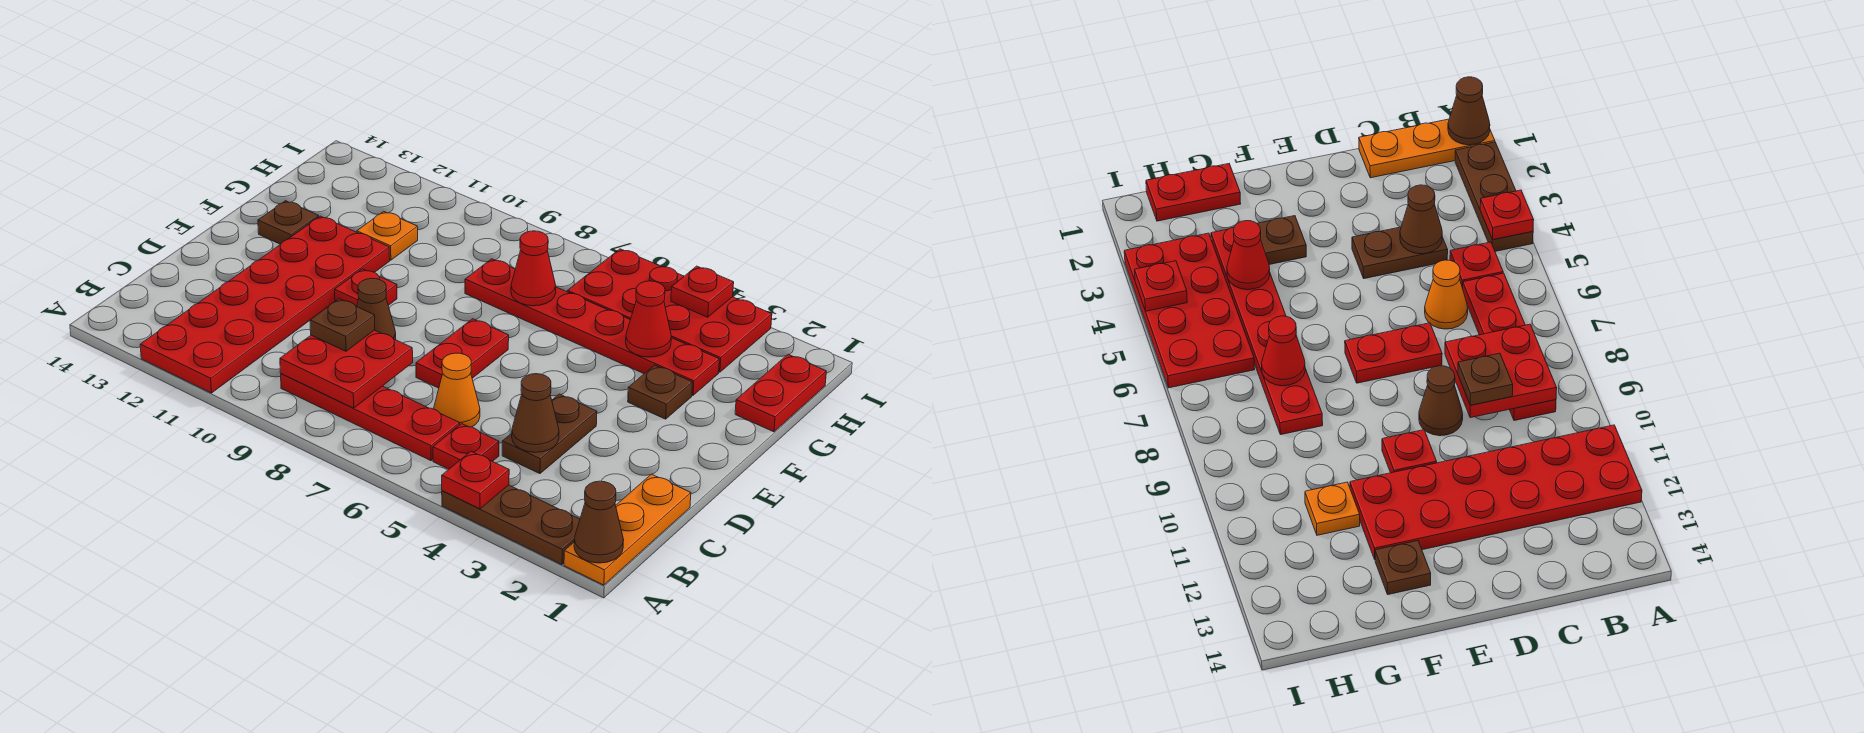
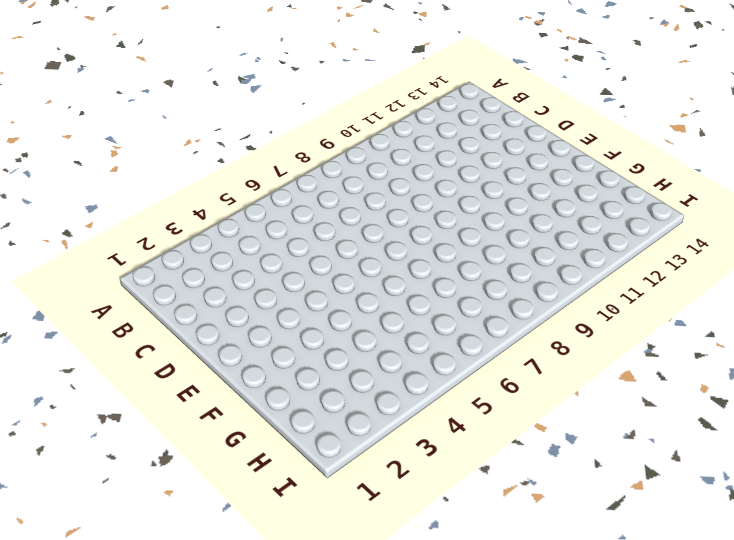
none -> orange plate A1:C1 level 1
none -> brown plate A2:A4 level 1
none -> red plate A11:F12 level 1

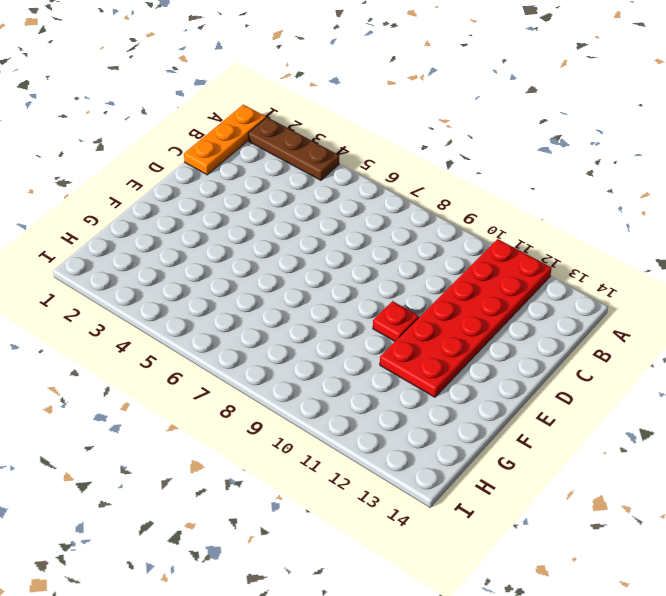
none -> red plate B5 level 1
none -> red plate B6:B9 level 1
none -> brown plate C4:D4 level 1

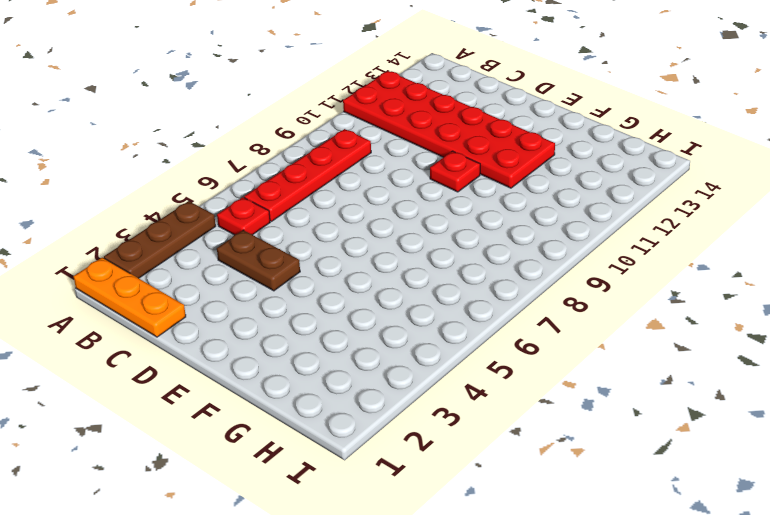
none -> orange cone C6 level 1
none -> red plate D7:E7 level 1
none -> brown cone D9 level 1

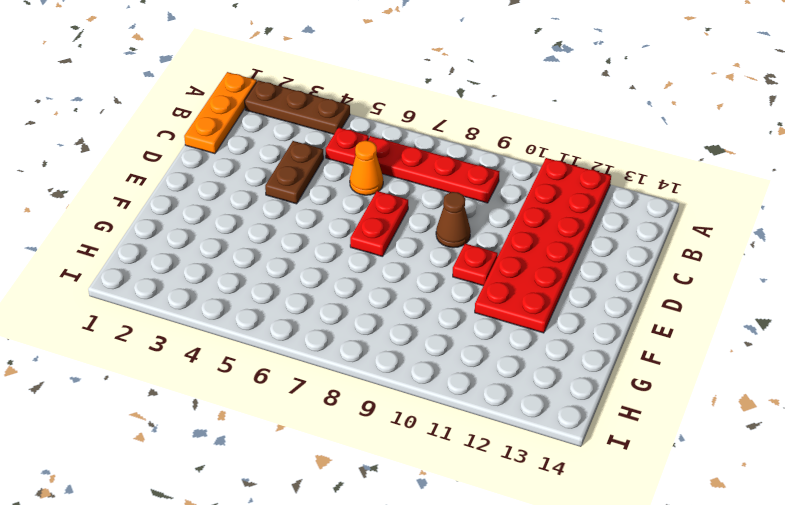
none -> brown plate F3 level 1
none -> brown plate F13 level 1
none -> red plate G1:H1 level 1

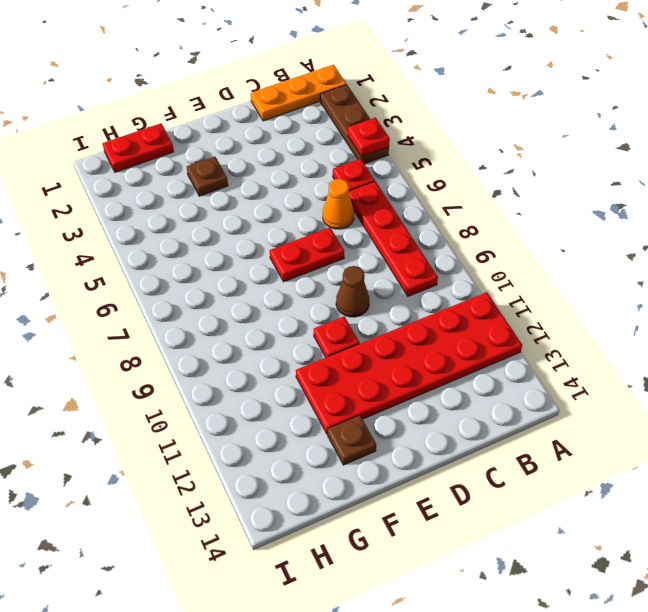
none -> brown plate C4:D4 level 1
none -> red plate G3:G8 level 1
none -> orange plate G11 level 1

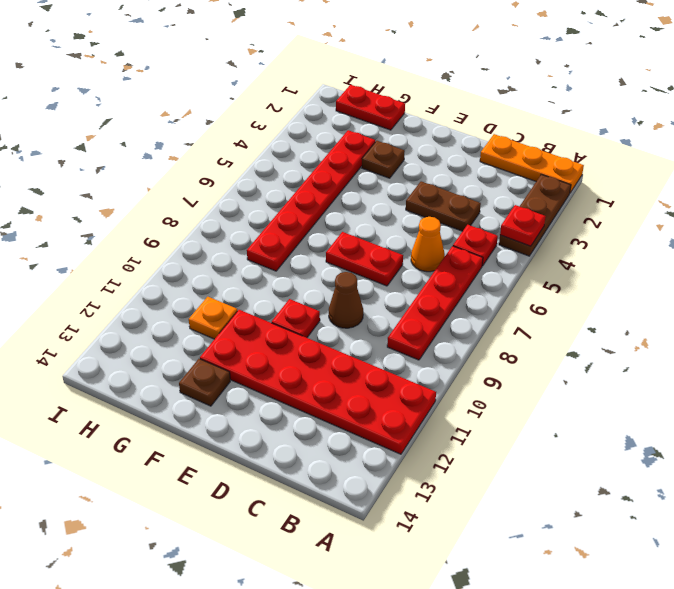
none -> red plate H3:I6 level 1
none -> brown cone A1 level 2
none -> red plate B8:C9 level 2

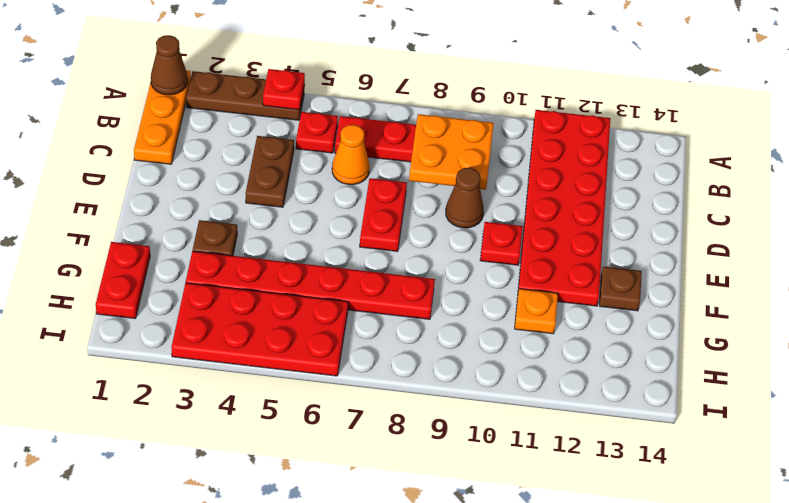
orange plate B8:C9 level 2 -> red plate B8:C9 level 2
none -> brown cone C4 level 2
none -> red cone G4 level 2
none -> red cone G7 level 2

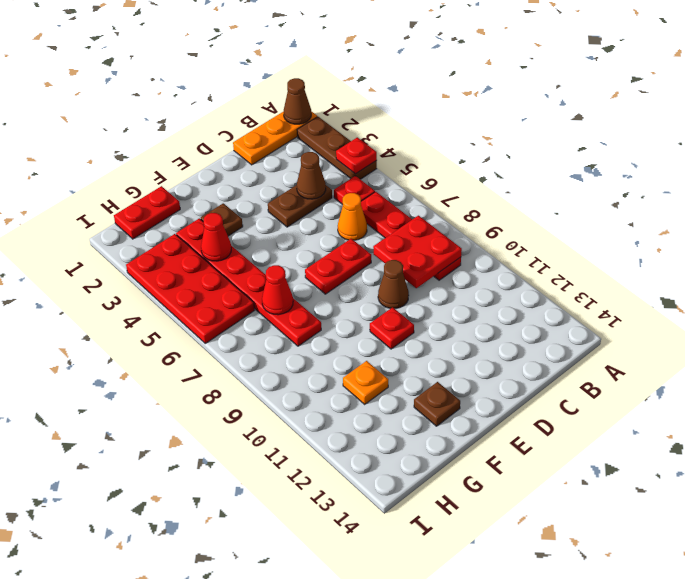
none -> red plate A11:F12 level 1
none -> red plate I4 level 2
none -> brown plate C9 level 3

